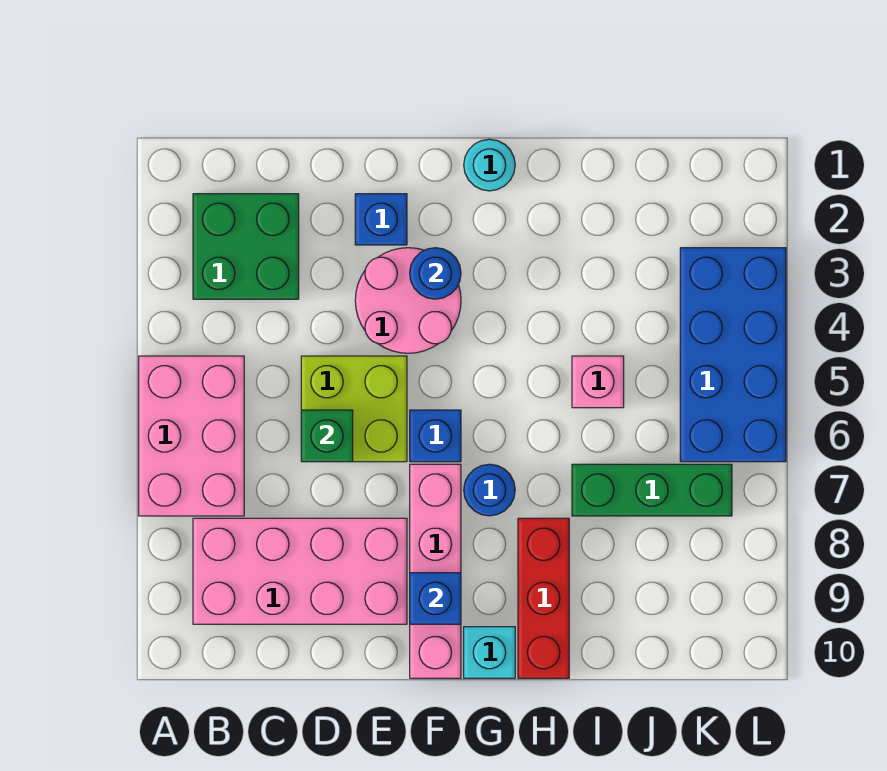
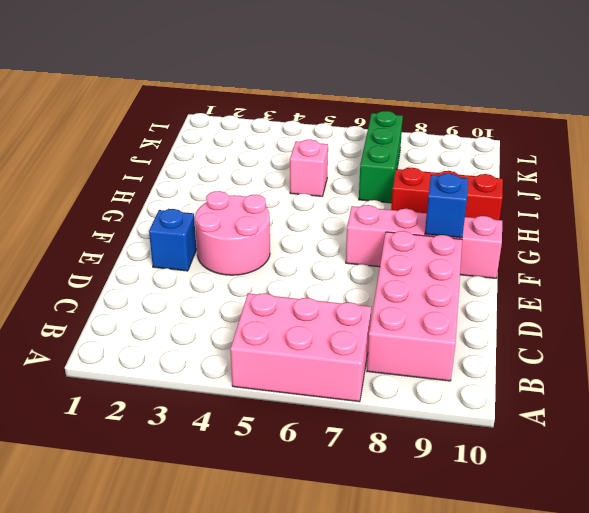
none -> green brick B2:C3 level 1
none -> lime brick D5:E6 level 1
none -> blue brick F6 level 1

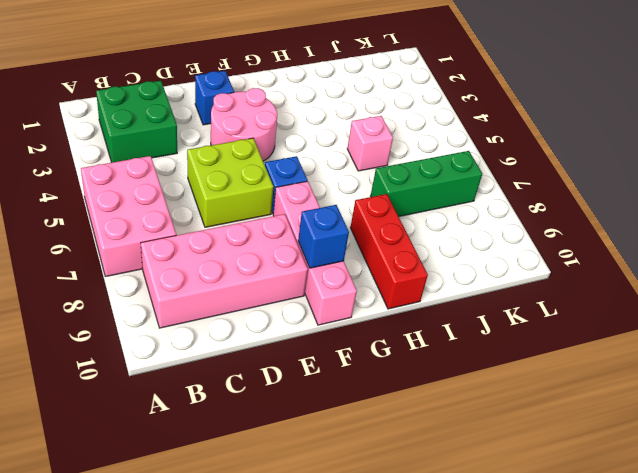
none -> cyan round brick G1 level 1
none -> blue round brick G7 level 1
none -> cyan brick G10 level 1

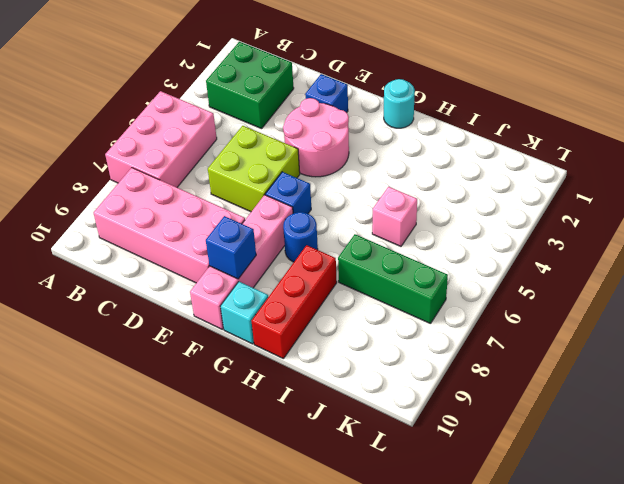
none -> blue brick K3:L6 level 1
none -> green brick D6 level 2
none -> blue round brick F3 level 2

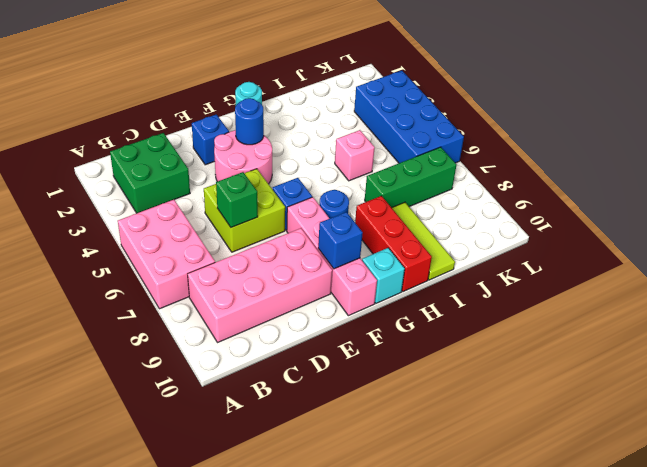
lime tile I8:I10 level 1 -> none

